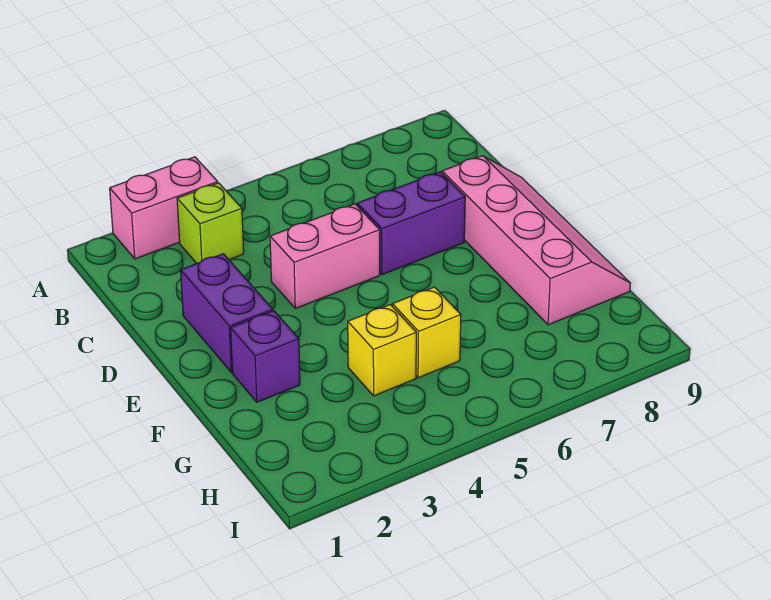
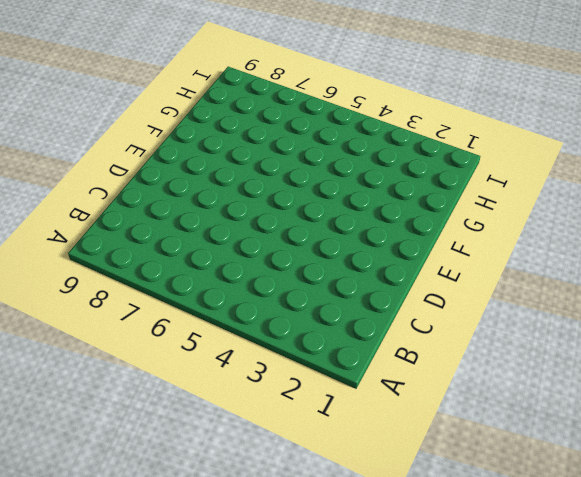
none -> pink brick A2:A3 level 1
none -> lime brick B3 level 1

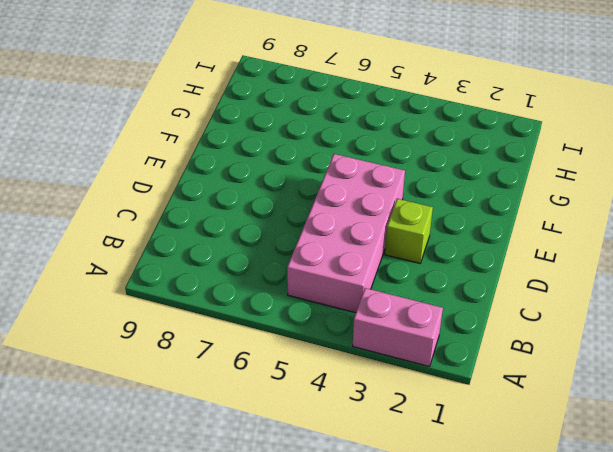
pink brick B4:E5 level 1 -> pink brick D4:D5 level 1
lime brick D3 level 1 -> lime brick B3 level 1
none -> purple brick D2:E2 level 1
none -> purple brick D6:D7 level 1

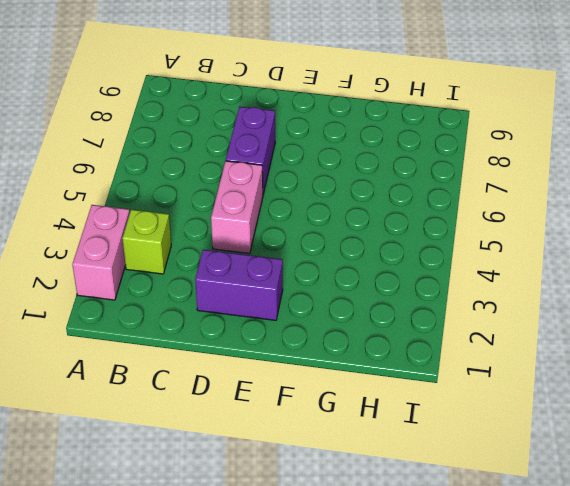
none -> pink slope D8:G9 level 1 top 8
none -> purple brick F2 level 1

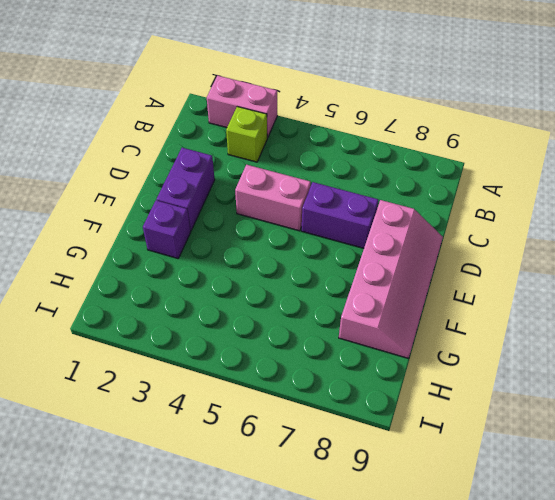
none -> yellow brick G4 level 1
none -> yellow brick G5 level 1

